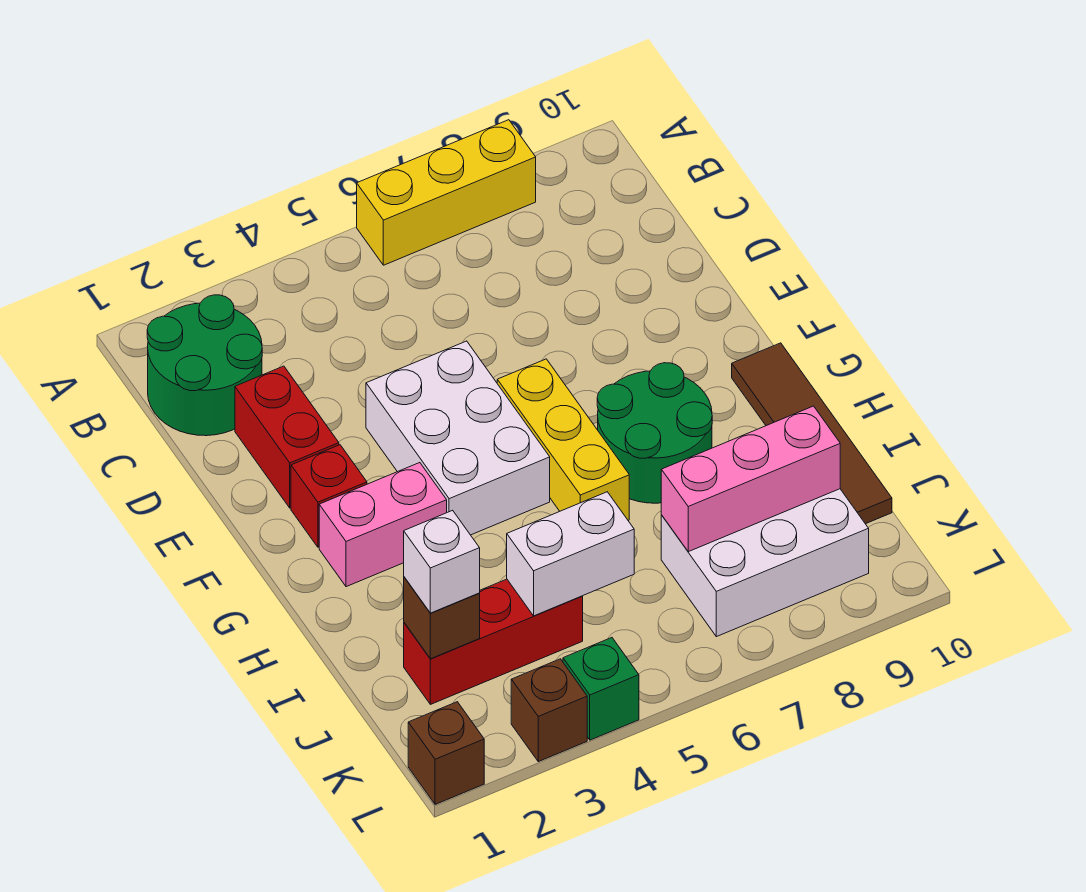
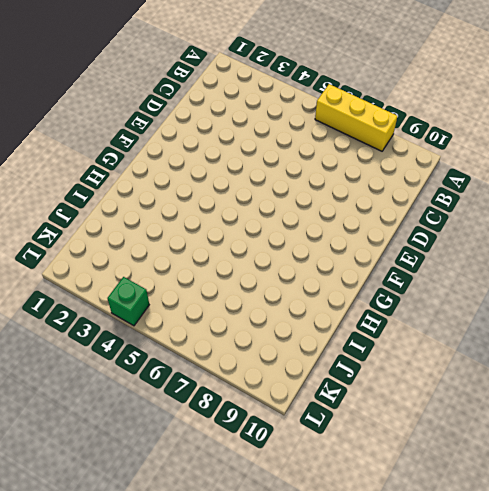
none -> green round brick B1:C2 level 1
none -> red brick D2:E2 level 1
none -> white brick E4:G5 level 1

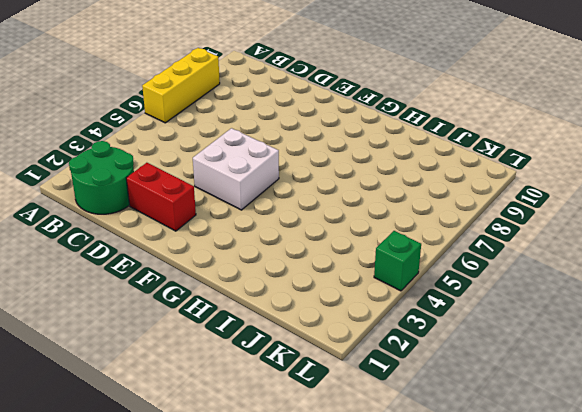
white brick E4:F5 level 1 -> white brick E4:G5 level 1
none -> red brick F2 level 1
none -> yellow brick F6:H6 level 1
none -> pink brick G2:G3 level 1

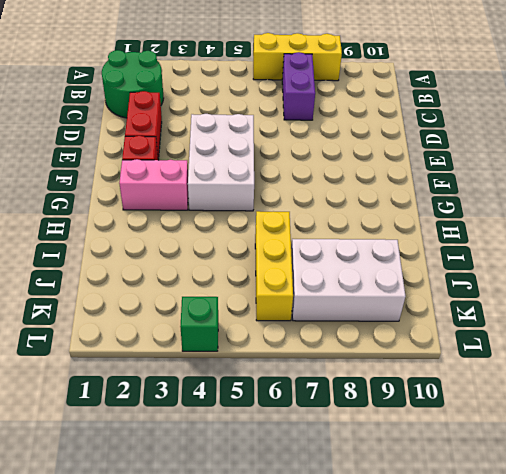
purple brick B7:C7 level 1 -> none
yellow brick I6:K6 level 1 -> yellow brick F6:H6 level 1
none -> green round brick G7:H8 level 1
none -> brown tile G10:J10 level 1
none -> red brick J2:J4 level 1

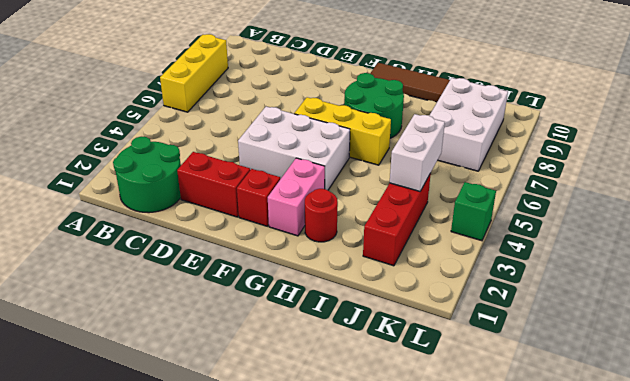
red round brick H2 level 1 -> none
none -> brown brick L1 level 1
none -> brown brick L3 level 1
none -> brown brick J2 level 2

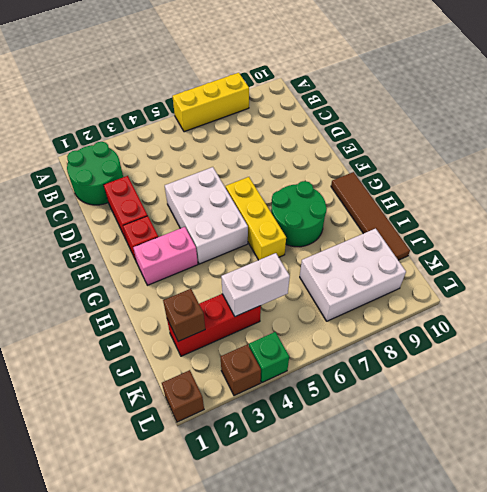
none -> pink brick J7:J9 level 2
none -> white brick J2 level 3

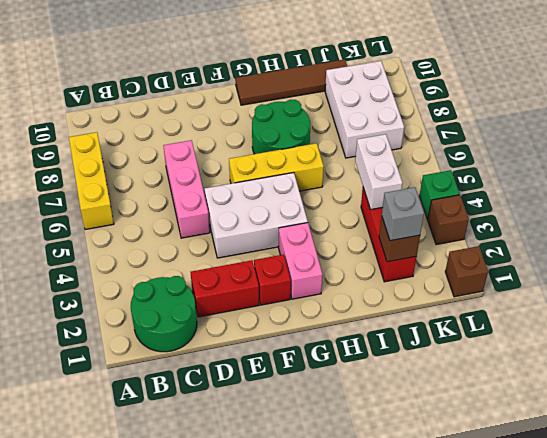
pink brick D5:D7 level 1 -> pink brick J7:J9 level 2
grey brick J2 level 3 -> white brick J2 level 3

